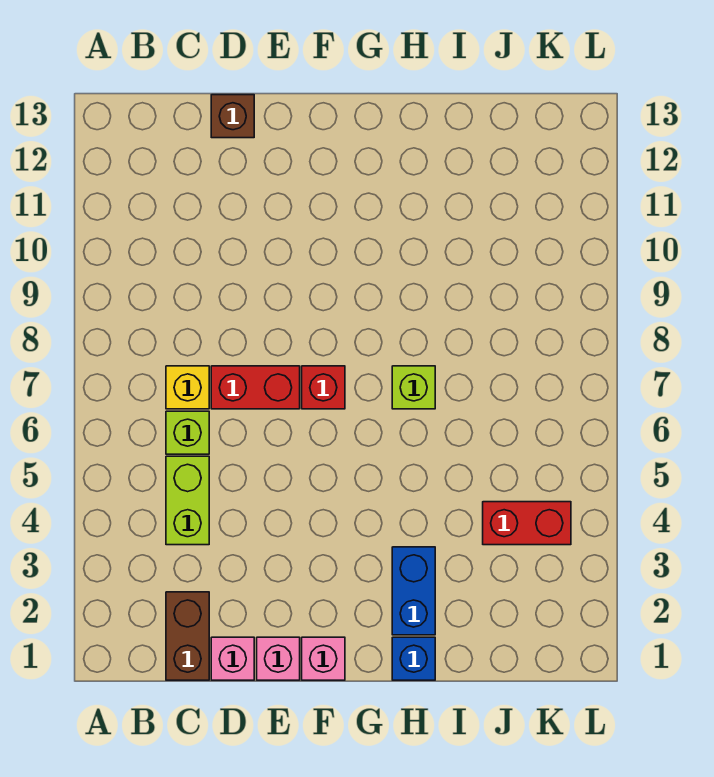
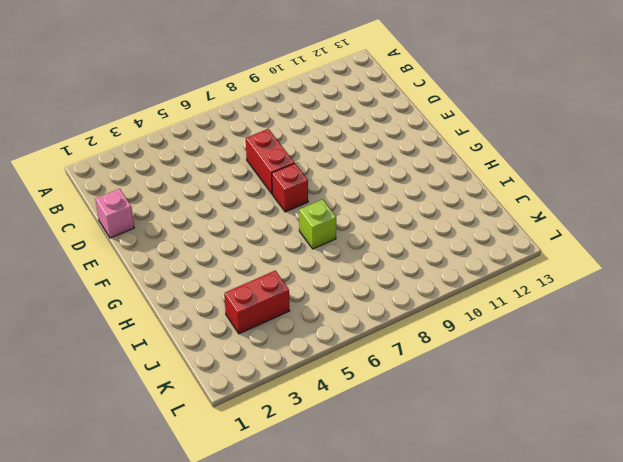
red brick J3:J4 level 1 -> red brick J4:K4 level 1
none -> brown brick C1:C2 level 1
none -> lime brick C4:C5 level 1
none -> lime brick C6 level 1

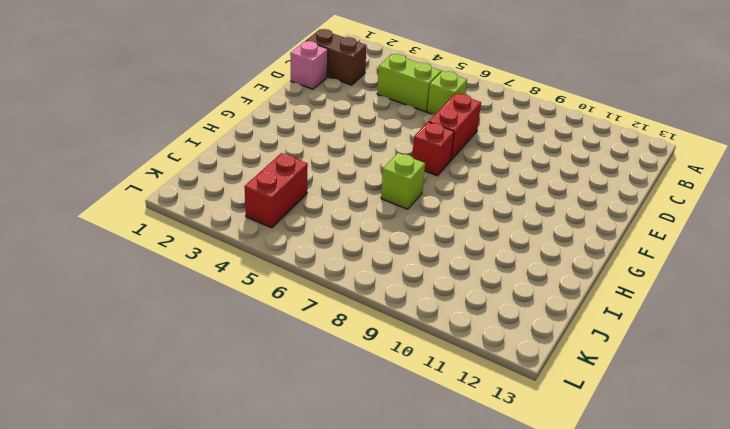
none -> yellow brick C7 level 1
none -> brown brick D13 level 1
none -> pink brick E1 level 1

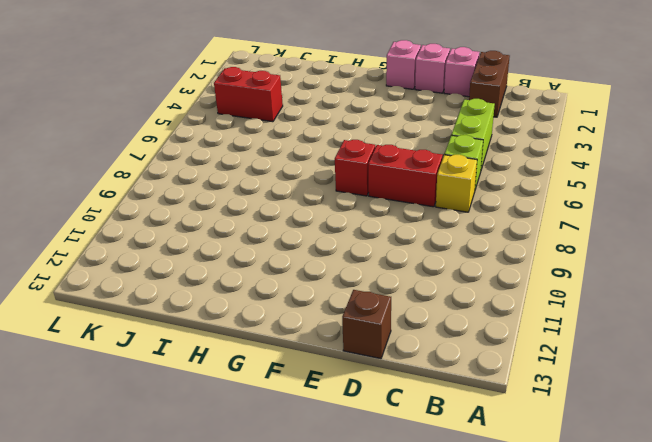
none -> blue brick H1 level 1
none -> blue brick H2:H3 level 1
none -> lime brick H7 level 1

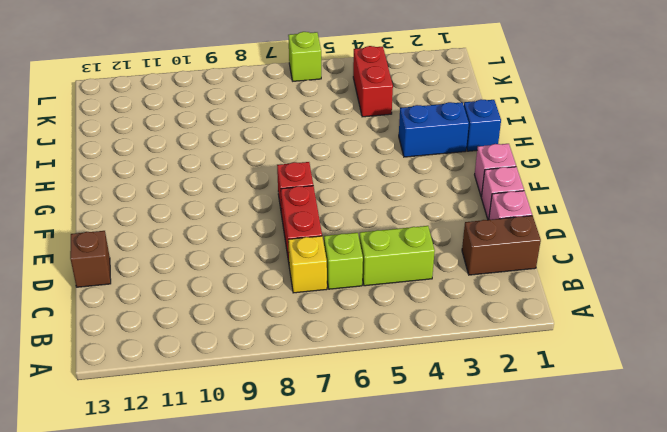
lime brick L6 level 1 -> lime brick H7 level 1

